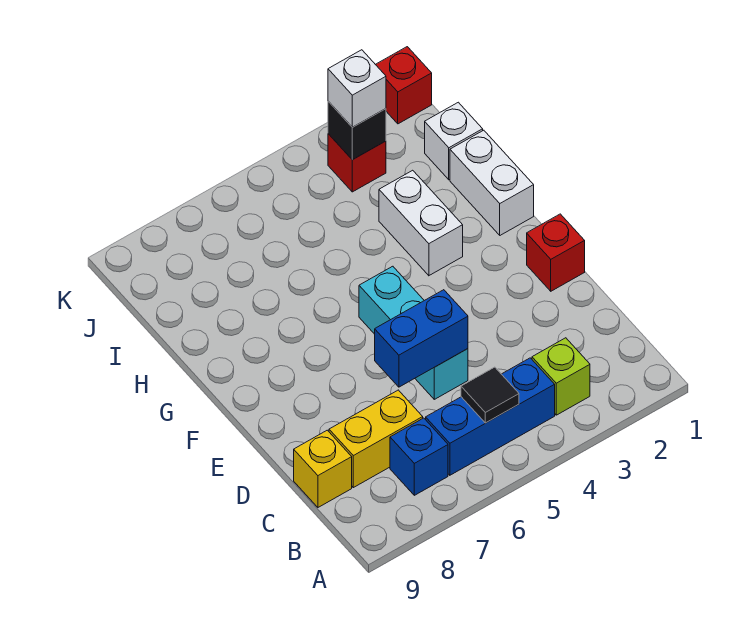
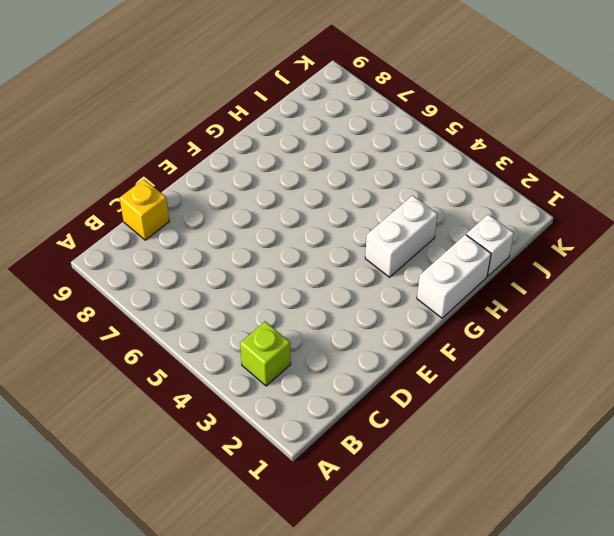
none -> blue brick B4:B6 level 1
none -> blue brick B7 level 1
none -> yellow brick C7:C8 level 1

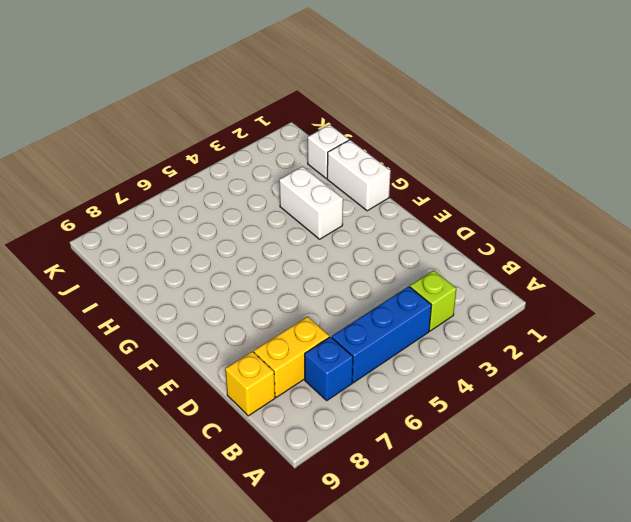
none -> cyan brick D5:F5 level 1
none -> red brick E1 level 1
none -> red brick J3 level 1

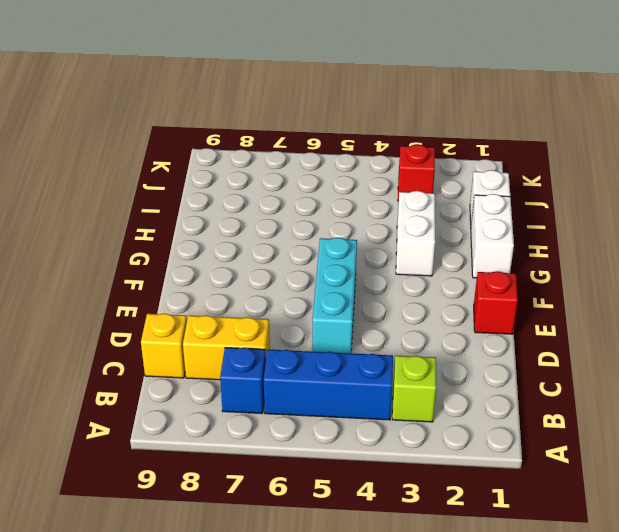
none -> red brick K1 level 1
none -> black tile B5 level 2
none -> blue brick D5:D6 level 2

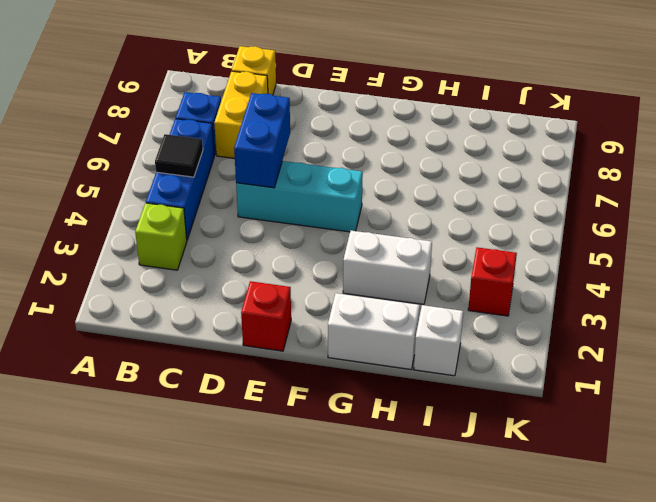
none -> red brick K1 level 1
none -> black brick J3 level 2
none -> white brick J3 level 3

